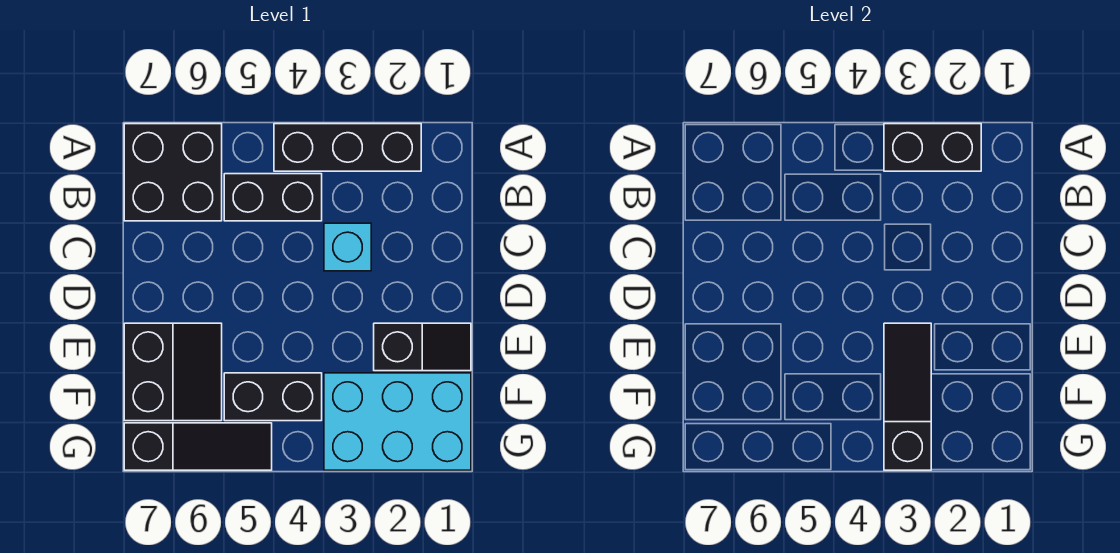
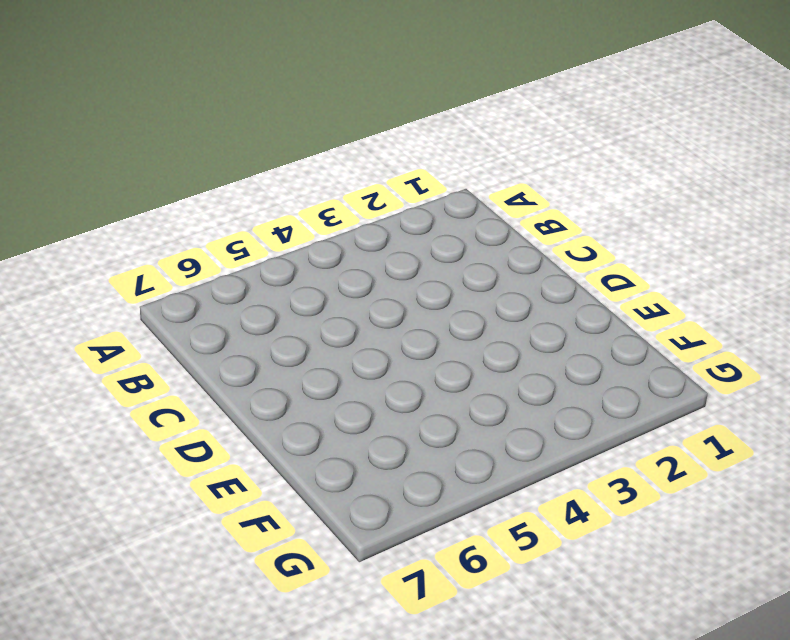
none -> black brick A2:A4 level 1
none -> black brick A6:B7 level 1

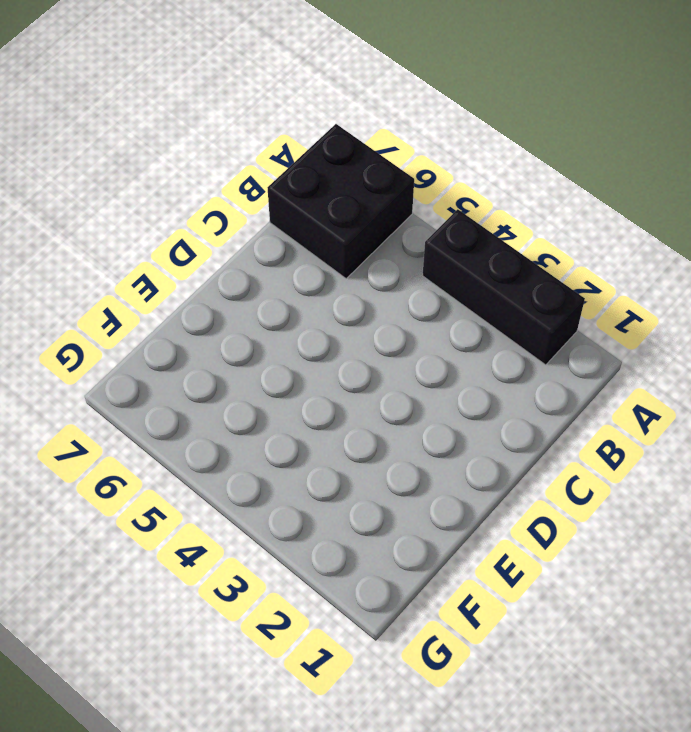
none -> black brick B4:B5 level 1
none -> cyan brick C3 level 1

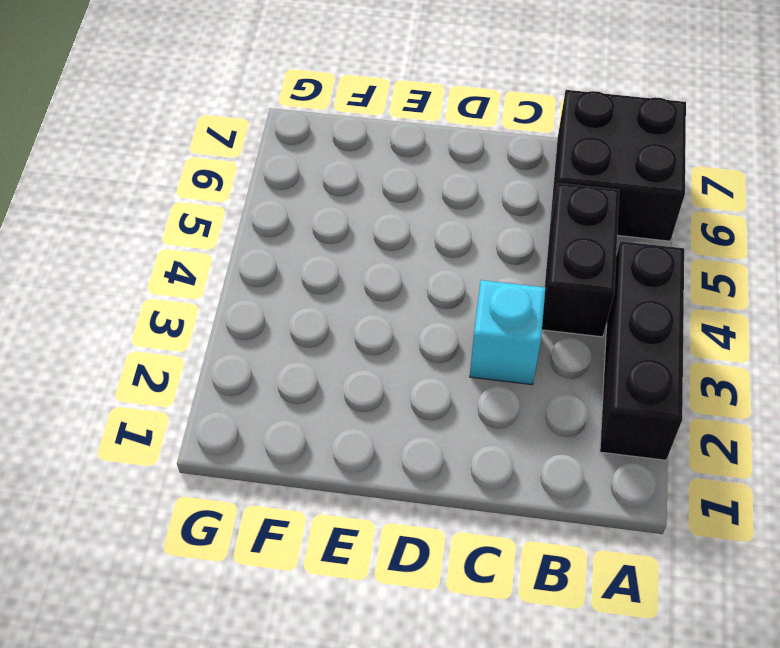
none -> black slope E1:E2 level 1 top 2
none -> black slope E6:F7 level 1 top 7

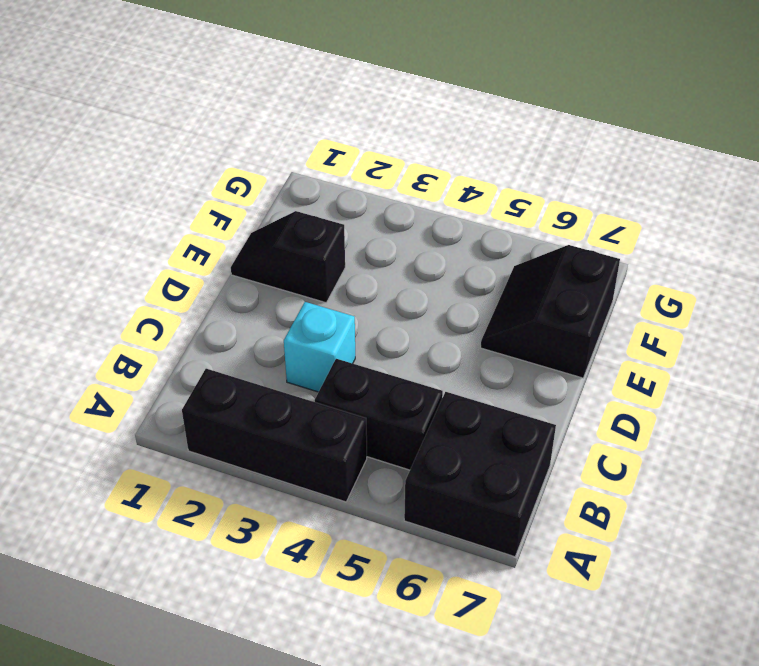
none -> cyan brick F1:G3 level 1
none -> black brick F4:F5 level 1

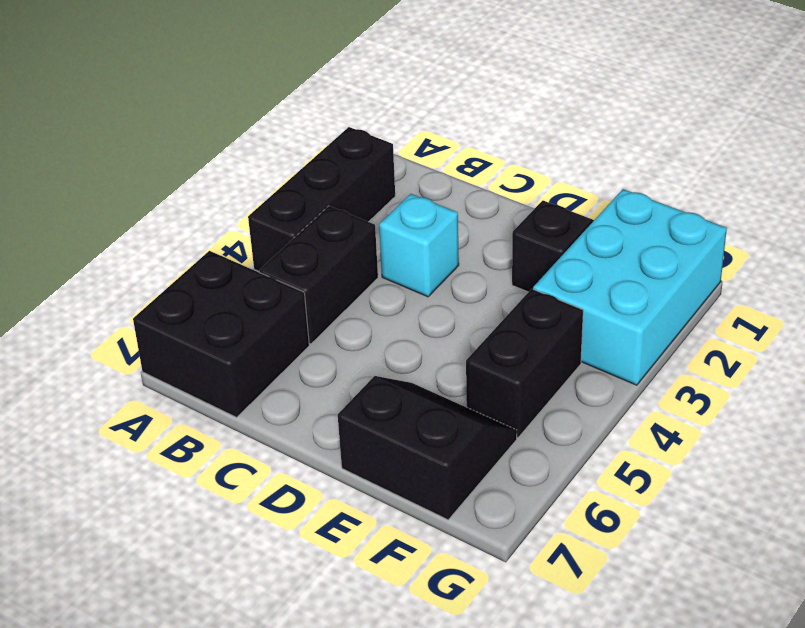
none -> black slope G5:G7 level 1 top 7
none -> black brick A2:A3 level 2

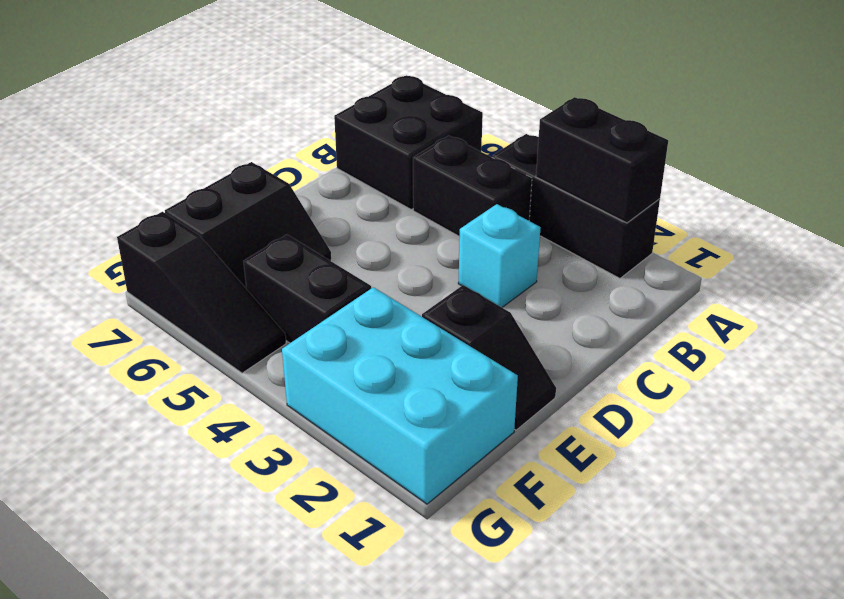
none -> black slope E3:G3 level 2 top G

